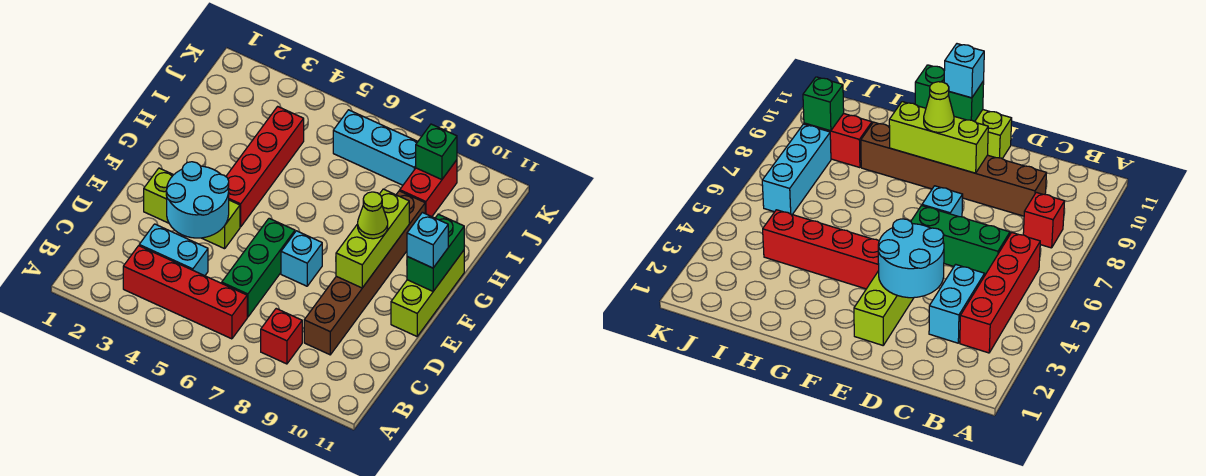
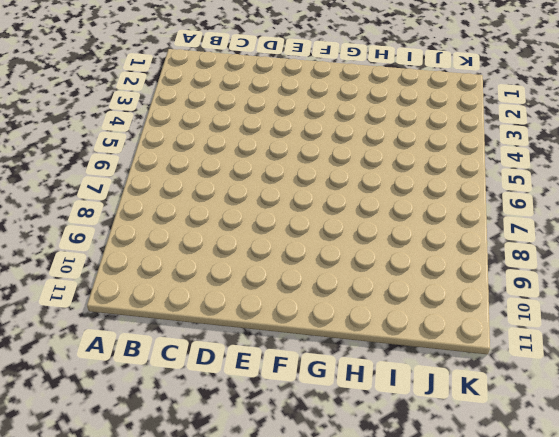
none -> red brick B3:B6 level 1
none -> red brick B8 level 1
none -> cyan brick C3:C4 level 1

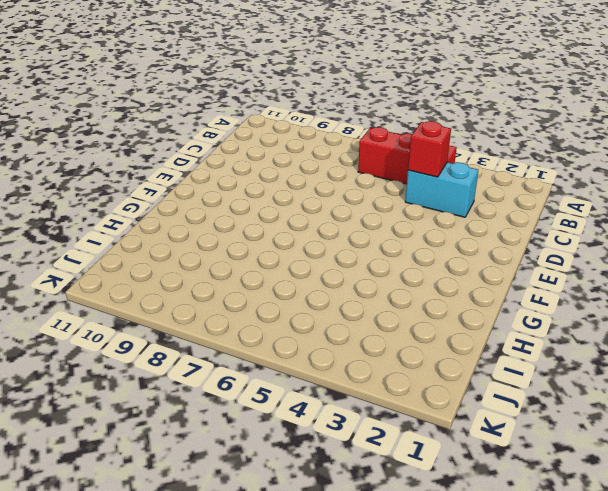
red brick B4:B6 level 1 -> red brick B3:B6 level 1
red brick C4 level 2 -> red brick B8 level 1
none -> green brick C6:E6 level 1
none -> brown brick C9:H9 level 1
none -> lime brick E2:E4 level 1

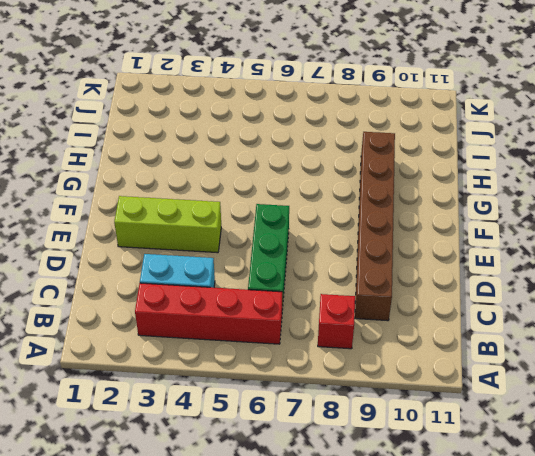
none -> cyan brick E7 level 1
none -> lime brick E11:G11 level 1
none -> red brick F4:I4 level 1

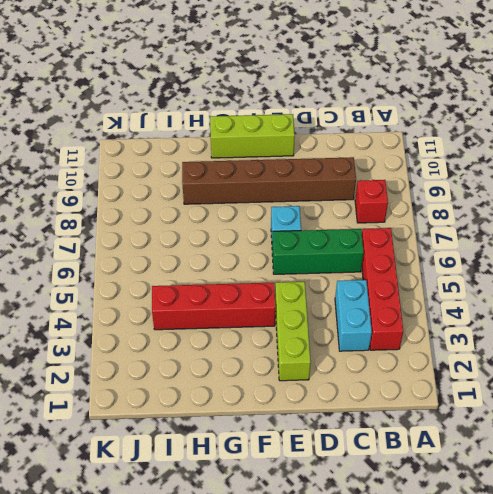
none -> red brick I9:J9 level 1
none -> cyan brick J6:J8 level 1
none -> cyan round brick D3:E4 level 2

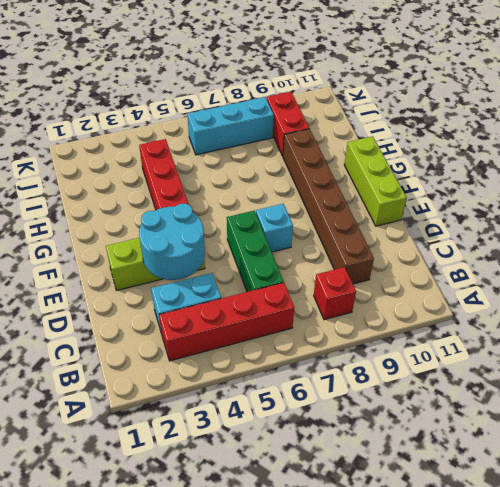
none -> lime brick E9:G9 level 2
none -> green brick F11:G11 level 2
none -> green brick J9 level 2

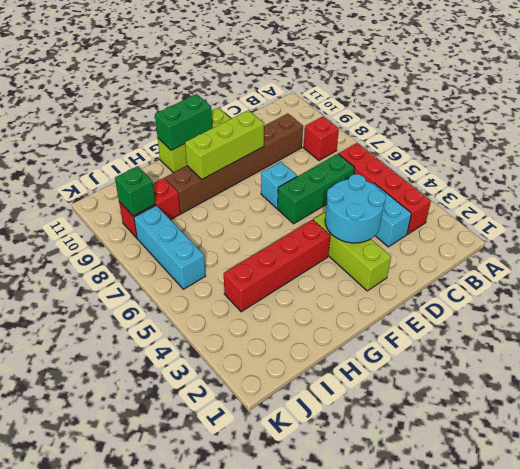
none -> lime cone F9 level 3
none -> cyan brick F11 level 3

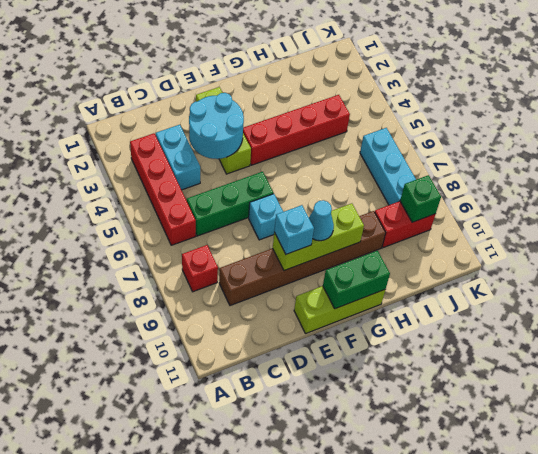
cyan brick E9 level 3 -> cyan brick F11 level 3
cyan cone F9 level 3 -> lime cone F9 level 3

